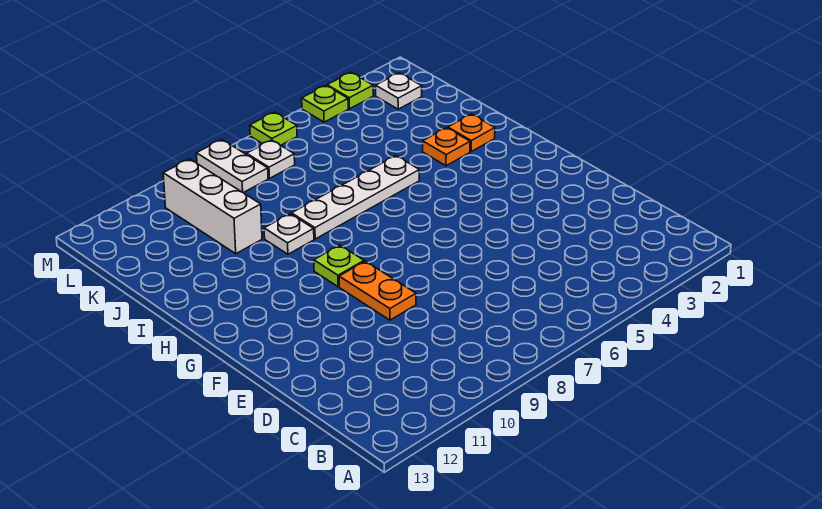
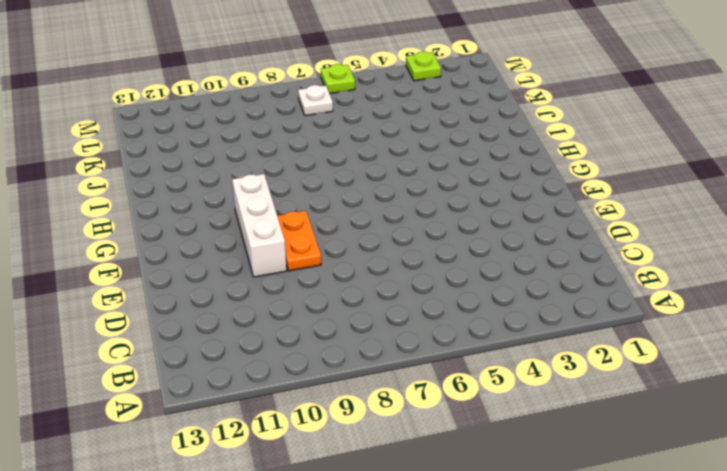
white brick E10:G10 level 1 -> white brick J10:L10 level 1
none -> lime plate G9 level 1
none -> orange plate I2 level 1
none -> orange plate I3 level 1

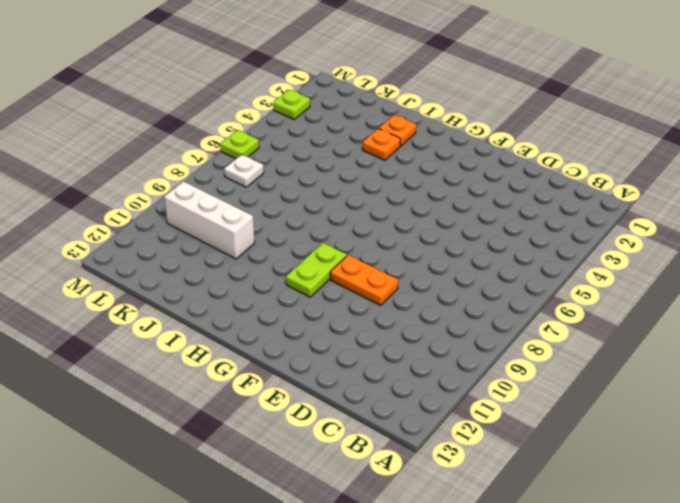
lime plate G9:G10 level 1 -> lime plate G9 level 1
none -> white plate I5:I8 level 1
none -> white plate I9 level 1
none -> white plate L2 level 1

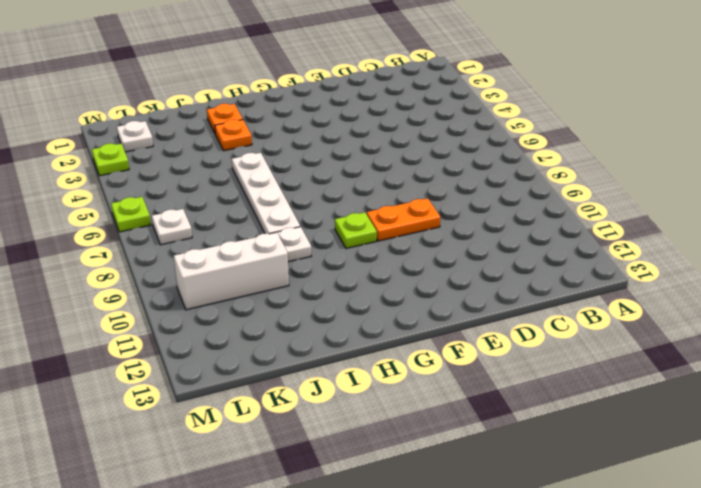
none -> white plate L8:M8 level 1
none -> lime plate M4 level 1

